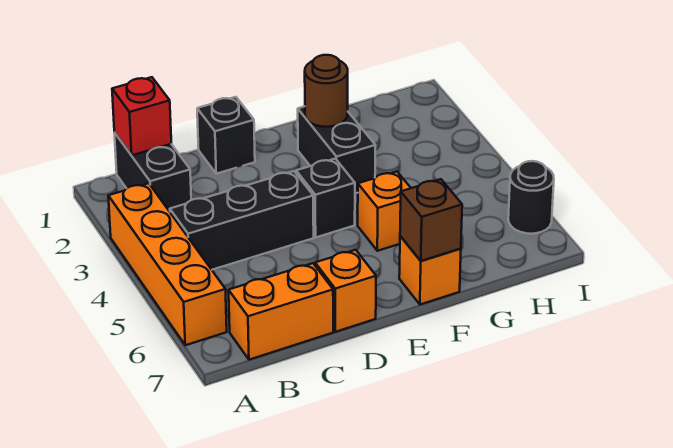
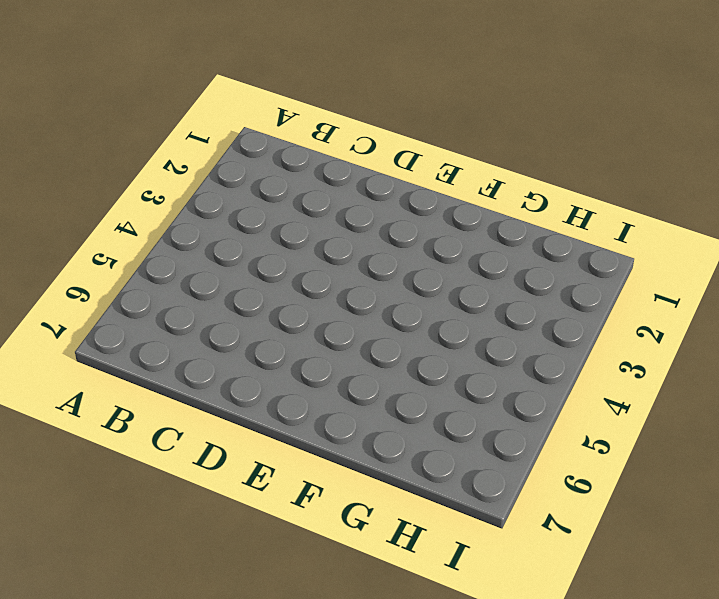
none -> orange brick A3:A6 level 1
none -> black brick B1:B2 level 1
none -> black brick B4:D4 level 1

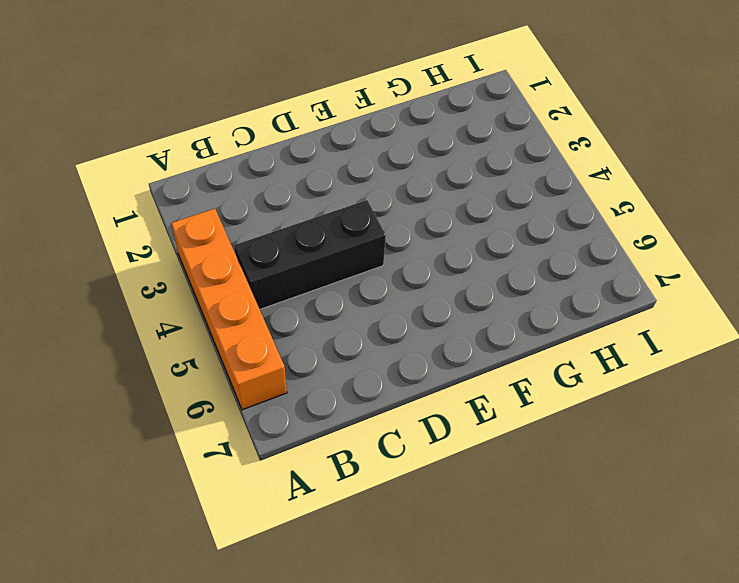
none -> black brick B1:B2 level 1
none -> orange brick B7:C7 level 1
none -> black brick D1 level 1

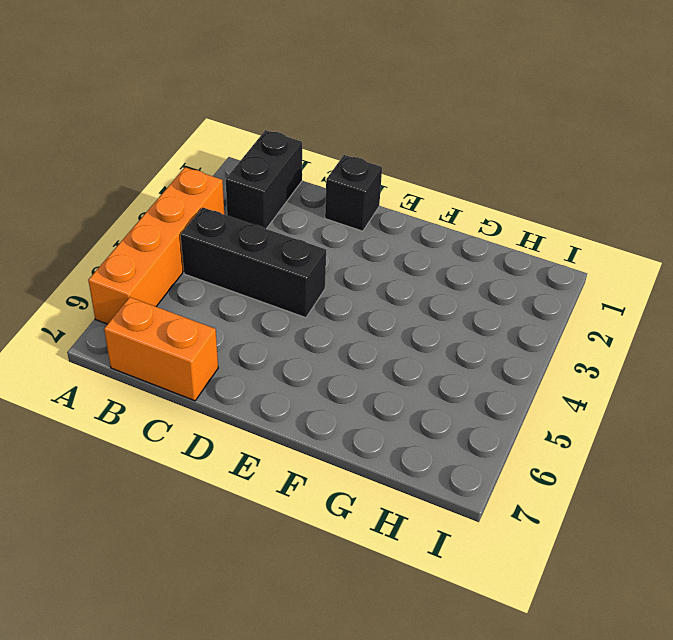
none -> orange brick D7 level 1
none -> black brick E4 level 1
none -> black brick F2:F3 level 1

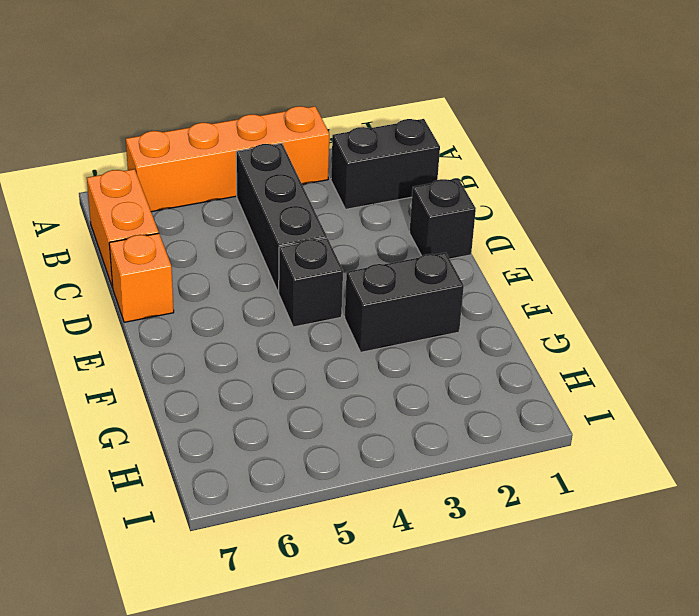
none -> orange brick F5 level 1
none -> orange brick F7 level 1
none -> black round brick I6 level 1

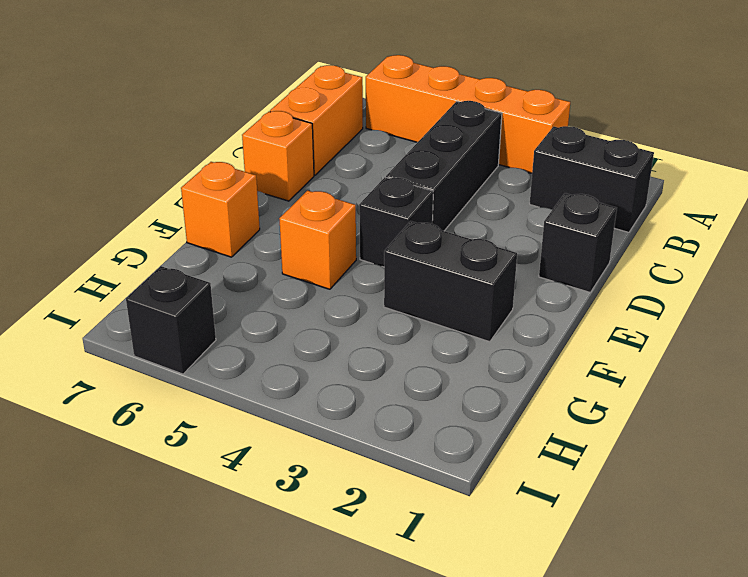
black brick I6 level 1 -> black round brick I6 level 1
none -> red brick B1 level 2
none -> brown round brick F2 level 2
none -> brown brick F7 level 2

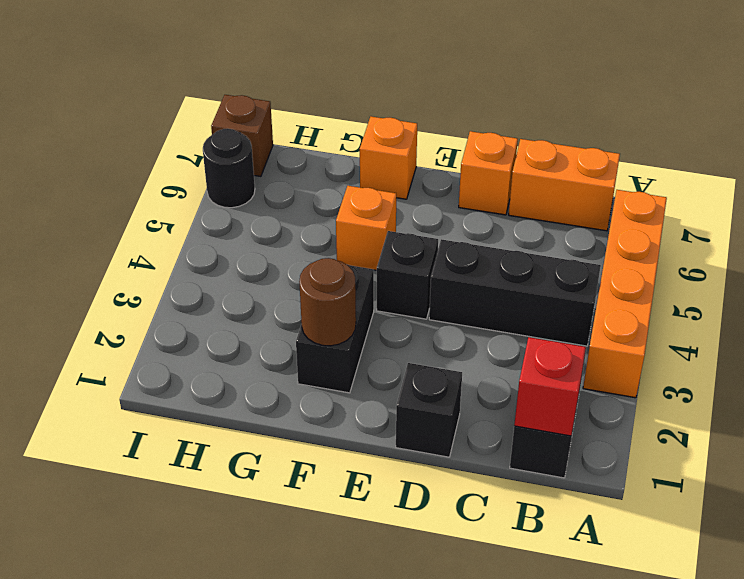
brown brick I7 level 1 -> brown brick F7 level 2

